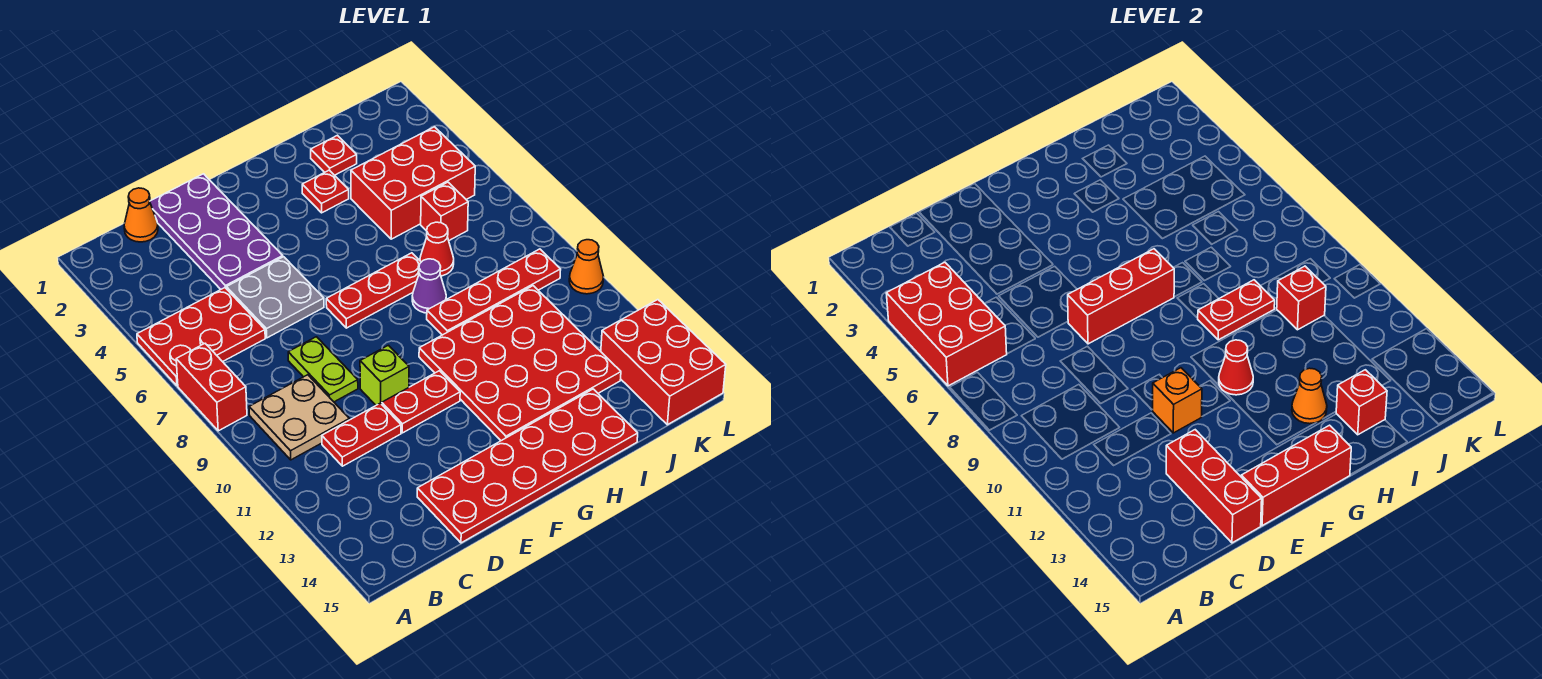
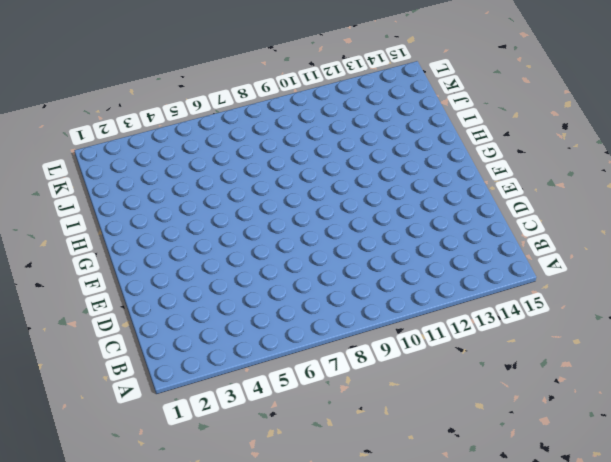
none -> red plate A5:C6 level 1
none -> red brick A7:A8 level 1
none -> tan plate B9:C10 level 1
none -> orange cone C1 level 1

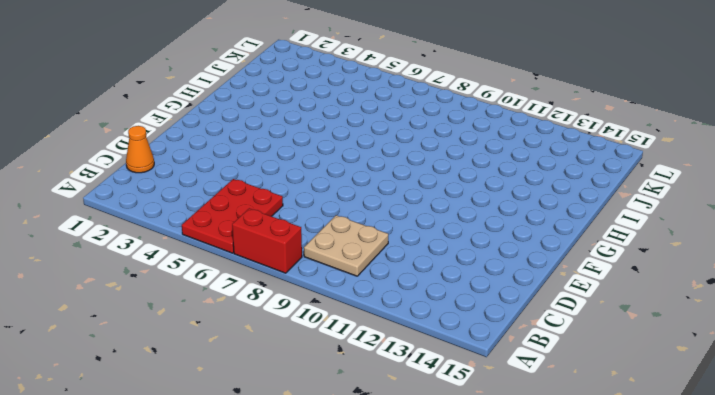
none -> red plate C11:D11 level 1
none -> purple plate D1:E4 level 1
none -> grey plate D5:E6 level 1
none -> lime plate D8:D9 level 1

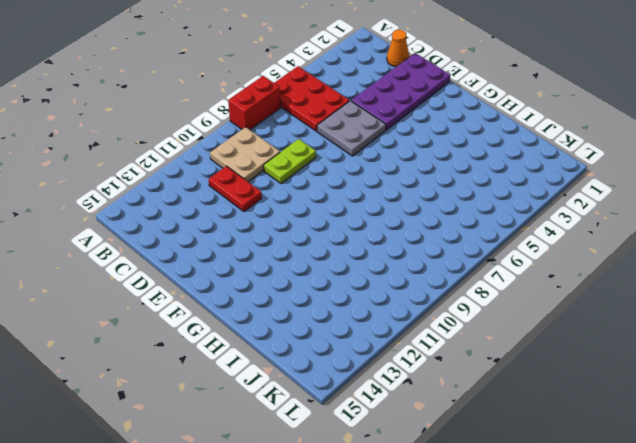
none -> red plate D14:I15 level 1
none -> lime brick E10 level 1
none -> red plate E11:F11 level 1
none -> red plate F7:H7 level 1

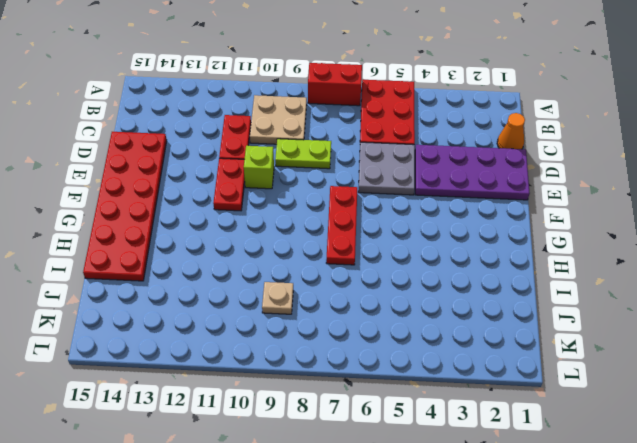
tan plate J9 level 1 -> red plate H9:K9 level 1
none -> red plate G10:J13 level 1
none -> red plate H3 level 1
none -> purple cone H8 level 1
none -> red plate I2 level 1

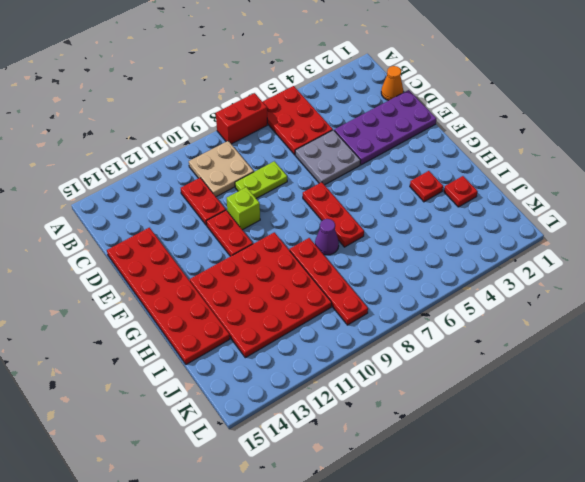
none -> red brick I4:K5 level 1
none -> red cone I7 level 1
none -> red brick J6 level 1
none -> red brick K13:L15 level 1

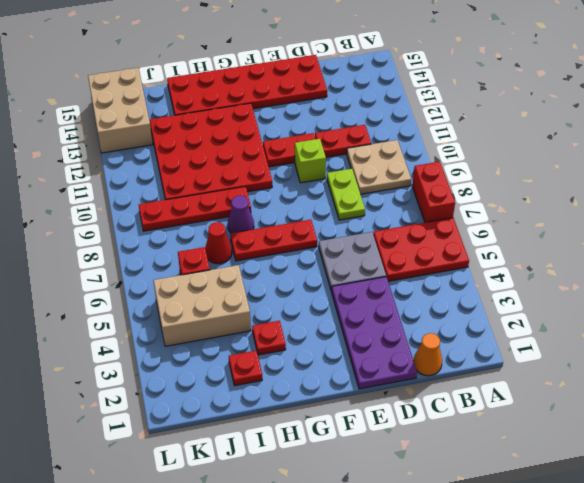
tan brick I4:K5 level 1 -> red brick I4:K5 level 1
tan brick K13:L15 level 1 -> red brick K13:L15 level 1
none -> orange cone L10 level 1
none -> red brick A4:B6 level 2
none -> red brick D13:D15 level 2
none -> red brick E7:G7 level 2

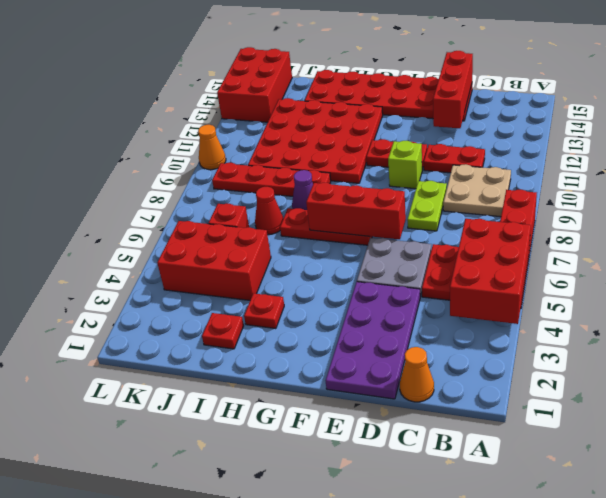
none -> orange brick E11 level 2
none -> red brick E15:G15 level 2
none -> red cone G11 level 2
none -> red plate H9:I9 level 2

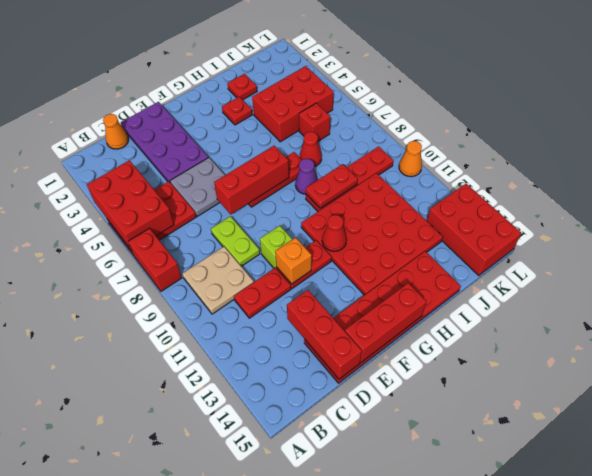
none -> orange cone H13 level 2
none -> red brick I14 level 2
none -> red brick J10 level 2

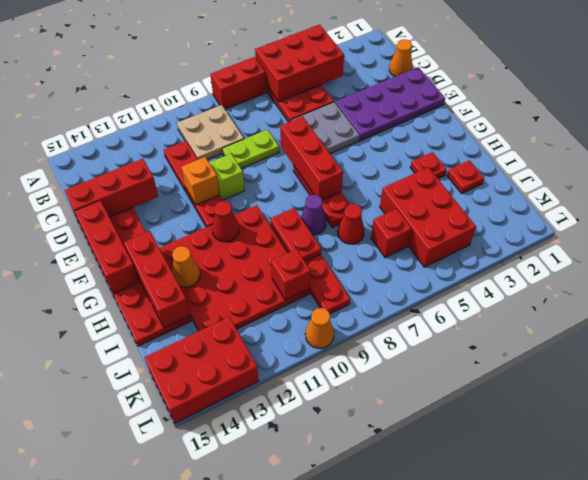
red brick G14:I14 level 2 -> red brick I14 level 2

